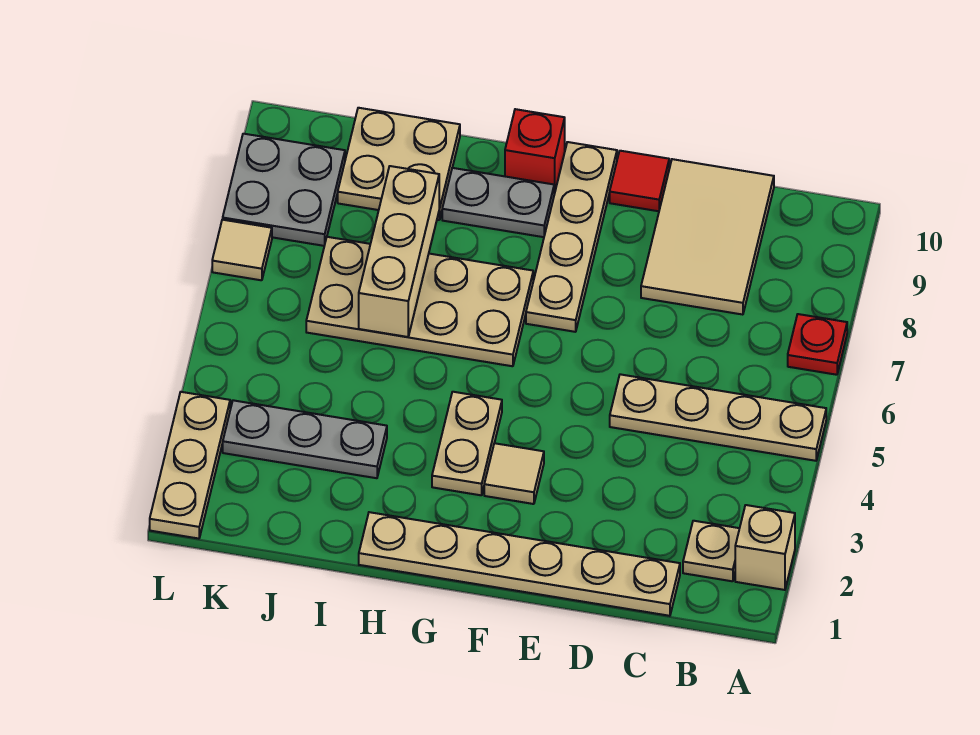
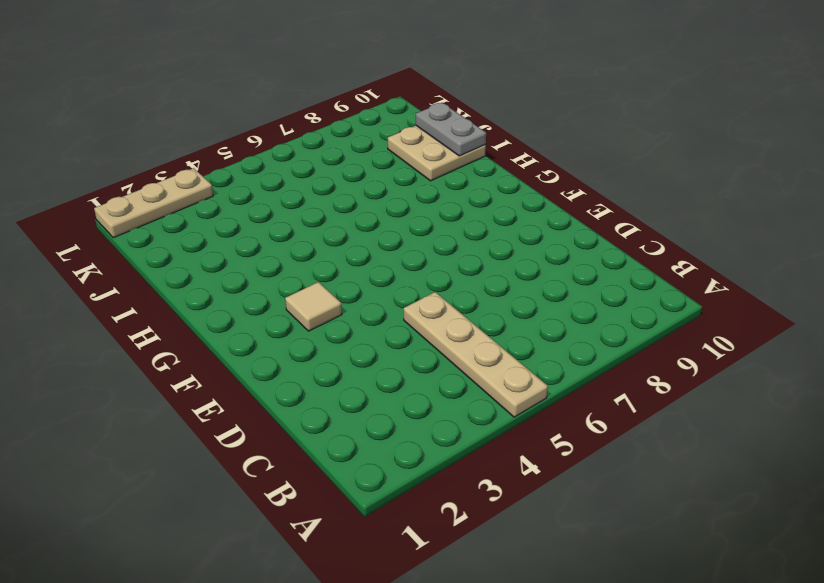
grey plate I10:J10 level 2 -> grey plate G9:H9 level 1
none -> tan brick A2 level 1
none -> red plate A7 level 1
none -> tan plate B2 level 1

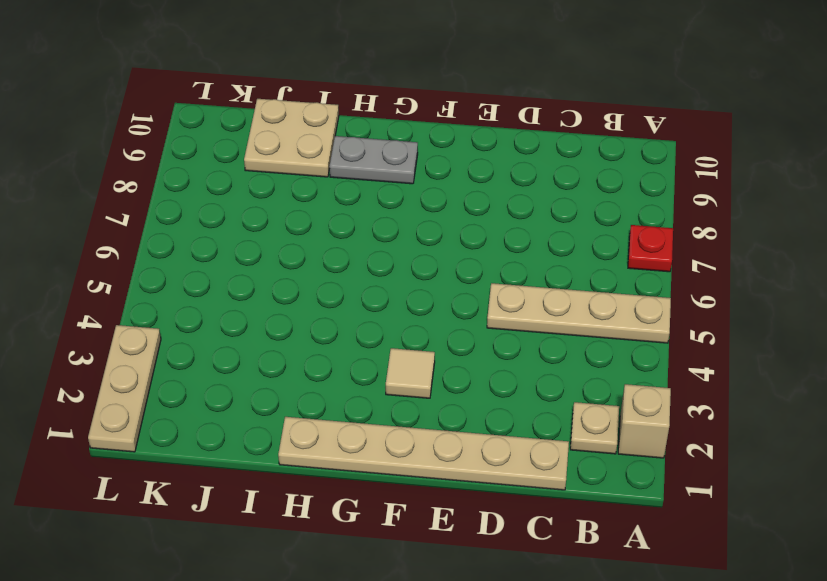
none -> tan tile C8:D10 level 1
none -> red tile E10 level 1
none -> tan plate F7:F10 level 1

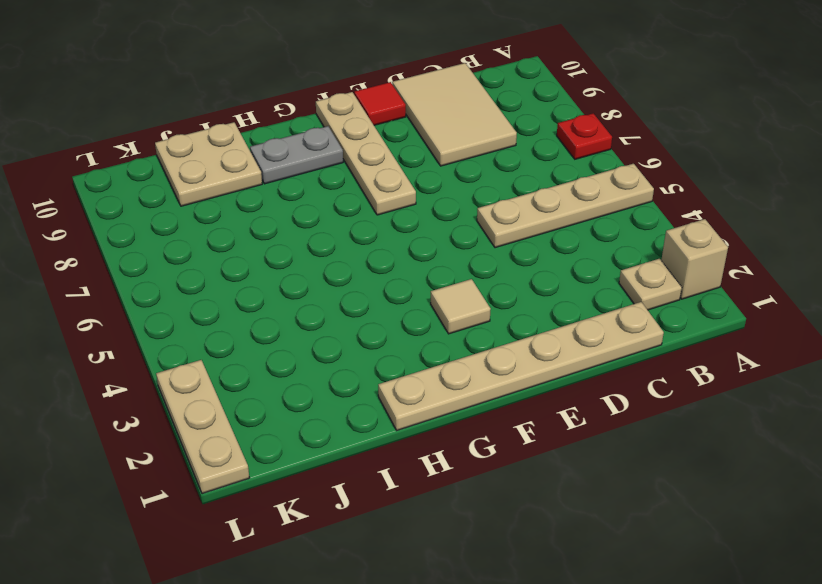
none -> tan plate G3:G4 level 1
none -> tan plate G6:J7 level 1
none -> red brick G10 level 1

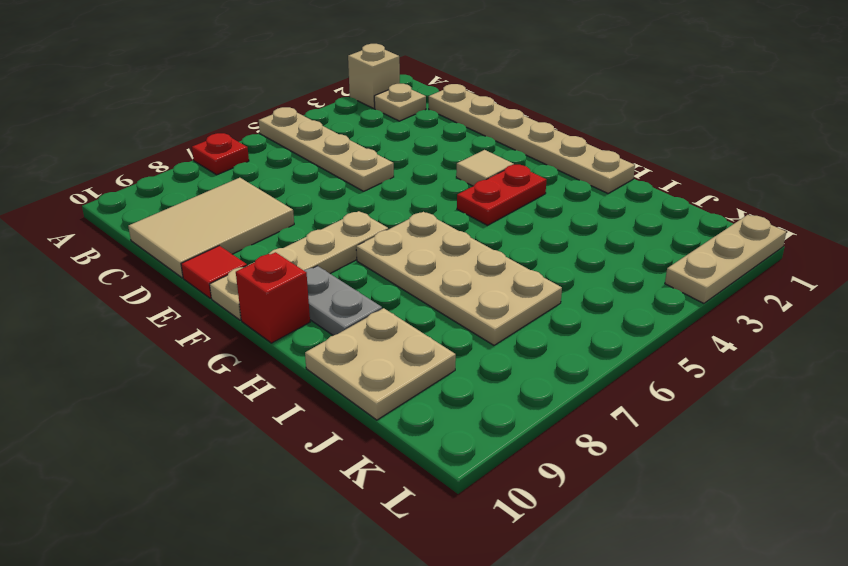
red plate G3:G4 level 1 -> tan plate G3:G4 level 1
none -> grey plate I3:K3 level 1
none -> grey plate K8:L9 level 1
none -> tan tile L7 level 1

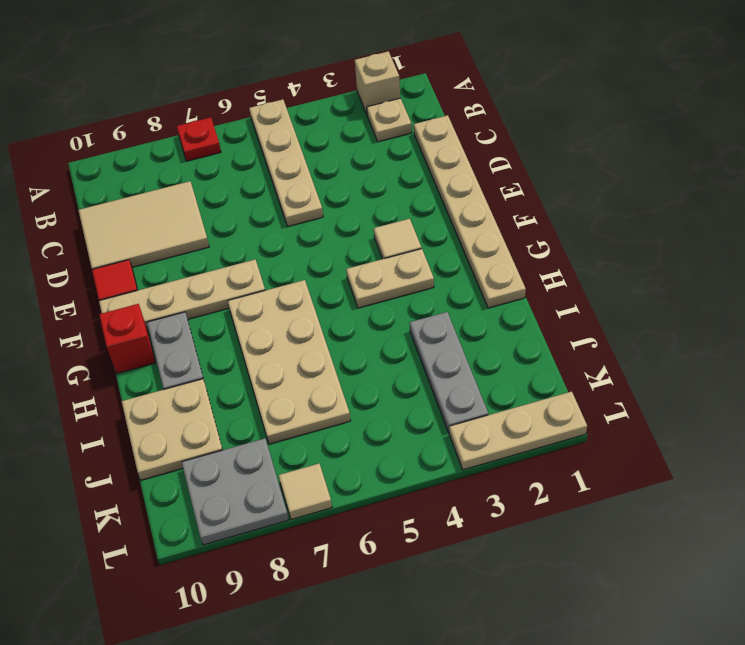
none -> tan brick I6:I8 level 2

